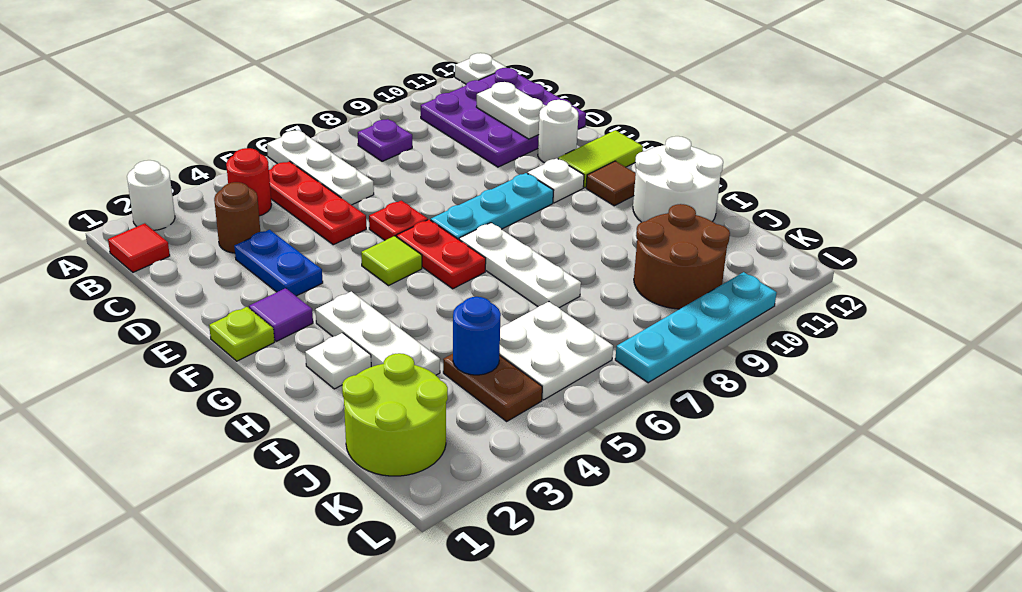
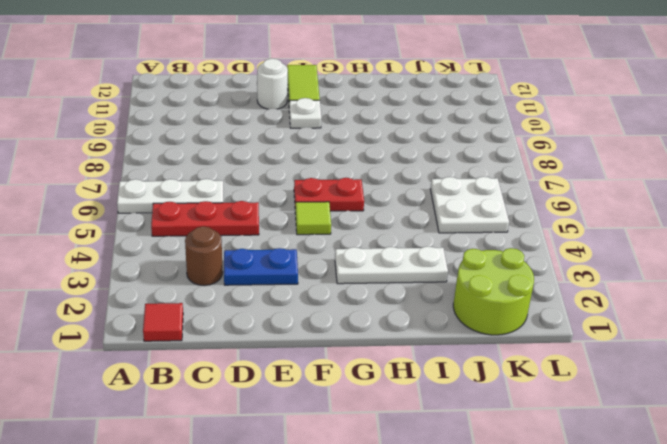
none -> white round brick A2 level 1
none -> white plate A12 level 1
none -> red round brick B4 level 1
none -> purple plate B8 level 1

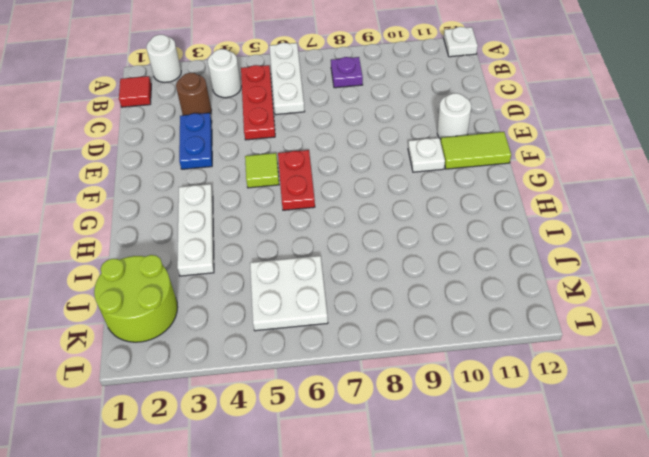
white round brick B4 level 1 -> red round brick B4 level 1
none -> purple plate B10:D12 level 1
none -> red plate E6 level 1
none -> lime plate F1 level 1
none -> purple tile F2 level 1

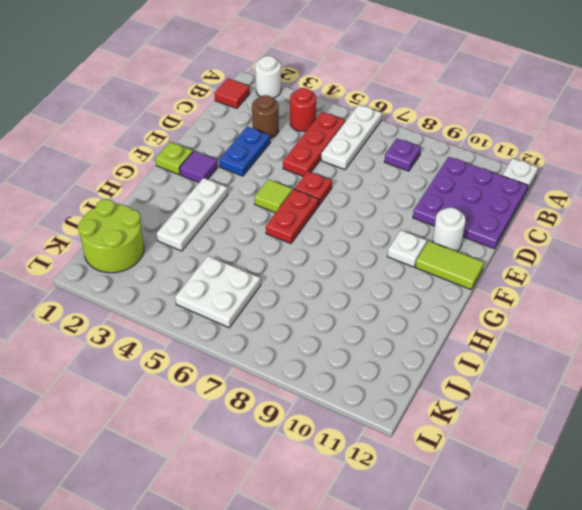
none -> cyan plate F7:F9 level 1
none -> white plate G7:I7 level 1
none -> brown tile G11 level 1
none -> white plate H2 level 1

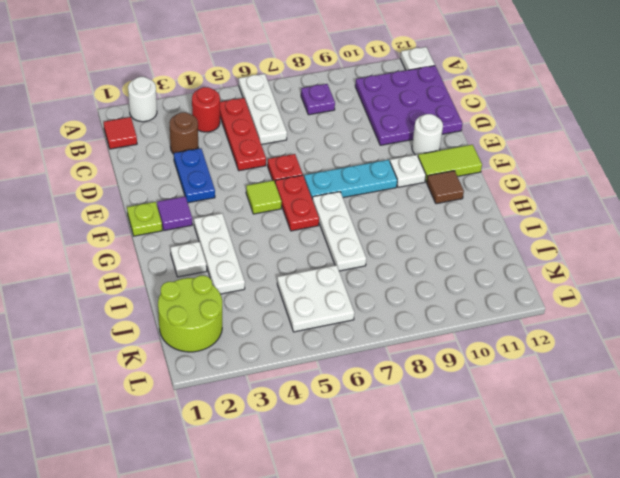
none -> white round brick H11:I12 level 1
none -> brown plate J4:K4 level 1
none -> brown round brick J9:K10 level 1
none -> cyan plate L7:L10 level 1

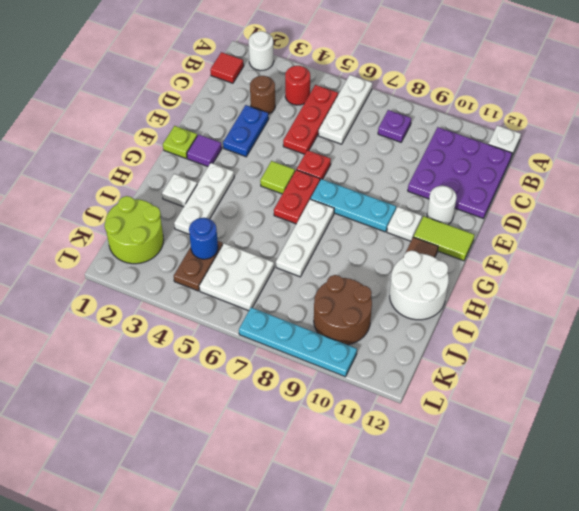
none -> white plate C11:D11 level 2

